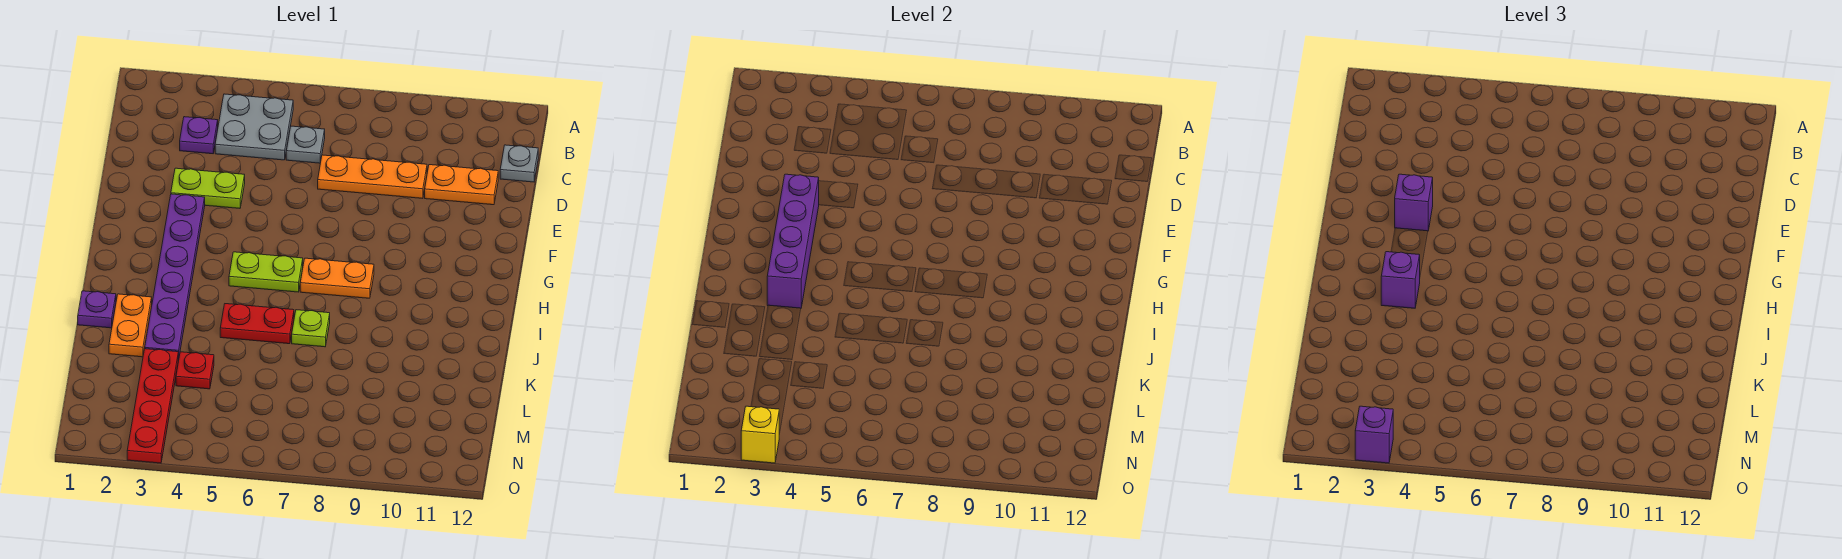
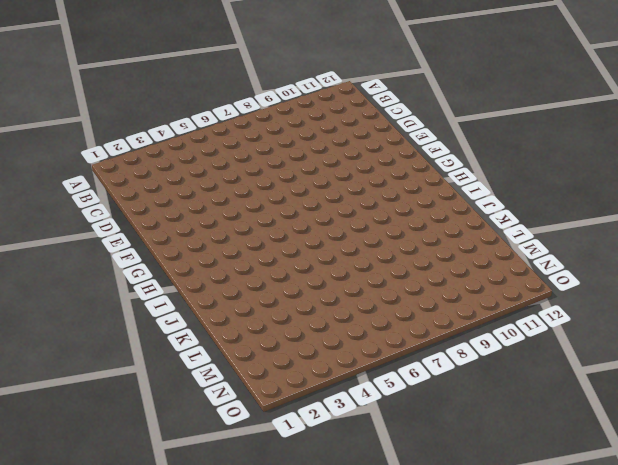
none -> grey plate B4:C5 level 1
none -> purple plate C3 level 1
none -> grey plate C6 level 1

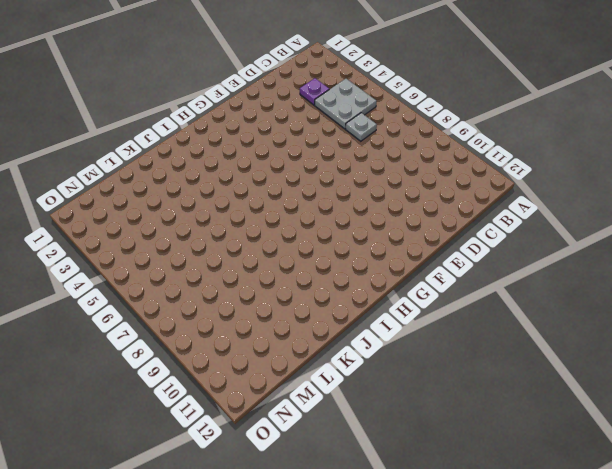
none -> grey plate C12 level 1
none -> orange plate D7:D9 level 1
none -> orange plate D10:D11 level 1

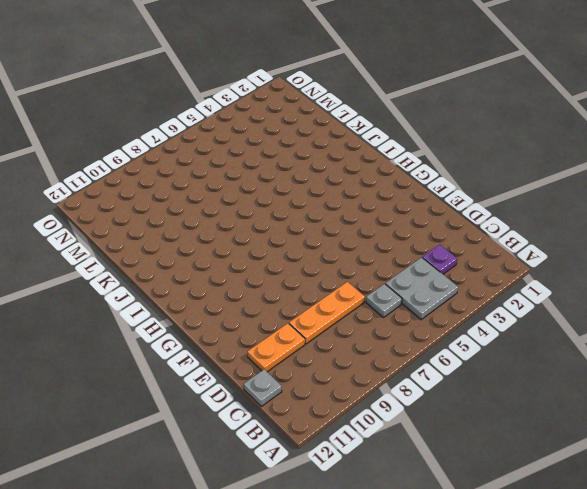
none -> lime plate E3:E4 level 1
none -> purple plate F3:K3 level 1
none -> lime plate H5:H6 level 1

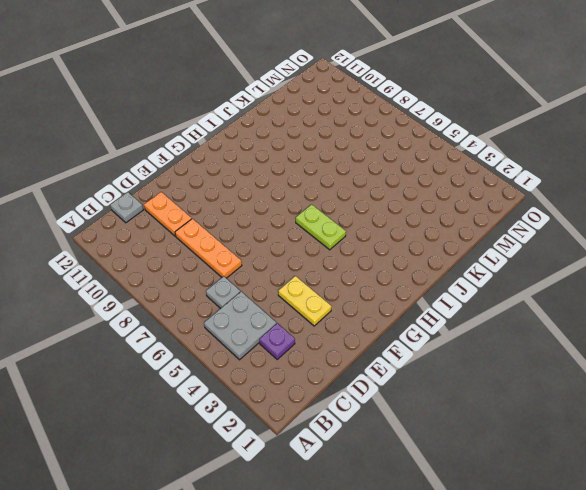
yellow plate E3:E4 level 1 -> lime plate E3:E4 level 1
none -> purple plate F3:K3 level 1
none -> orange plate H7:H8 level 1
none -> purple plate J1 level 1

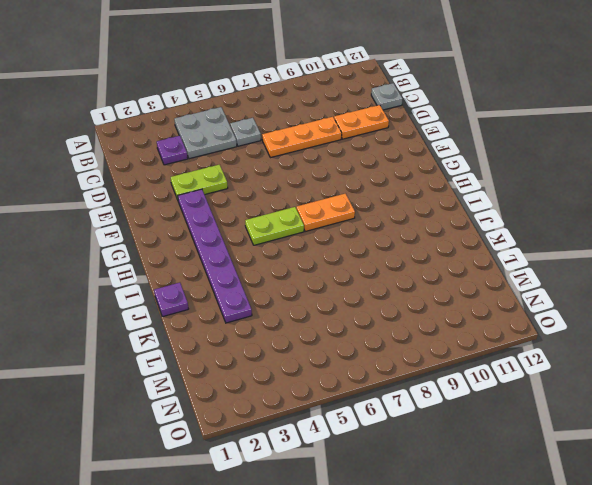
none -> orange plate J2:K2 level 1
none -> red plate J5:J6 level 1
none -> lime plate J7 level 1

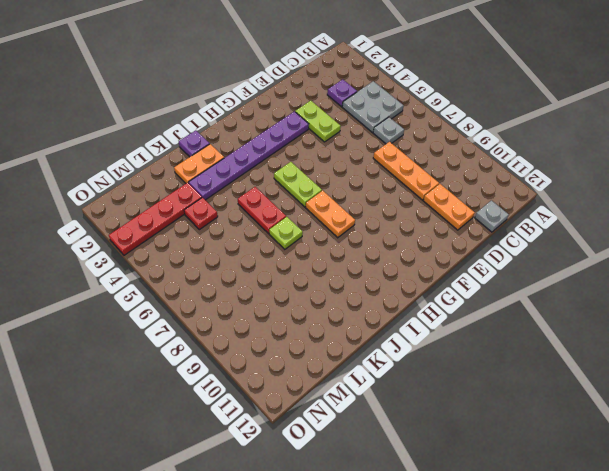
none -> purple brick F3:I3 level 2
none -> yellow brick O3 level 2
none -> purple brick F3 level 3

